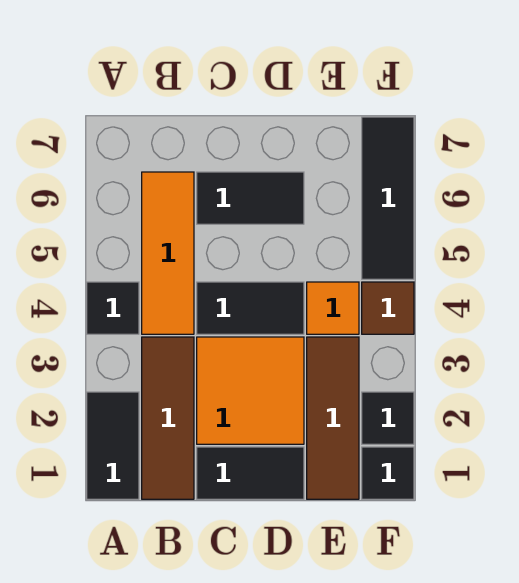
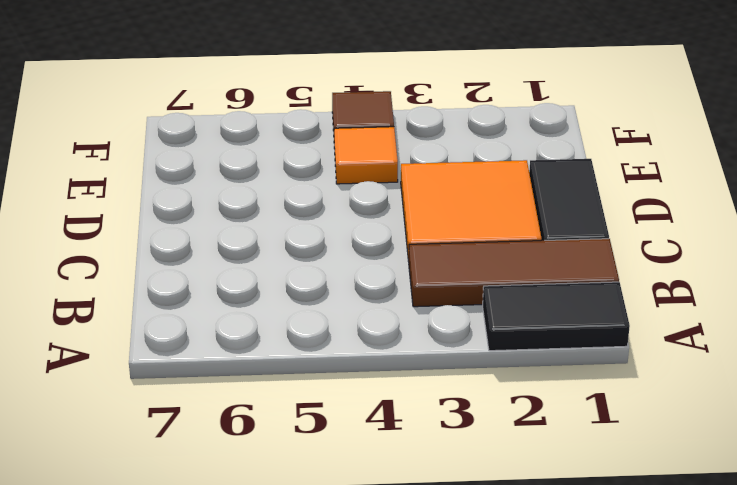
none -> black tile A4 level 1
none -> orange tile B4:B6 level 1
none -> black tile C4:D4 level 1

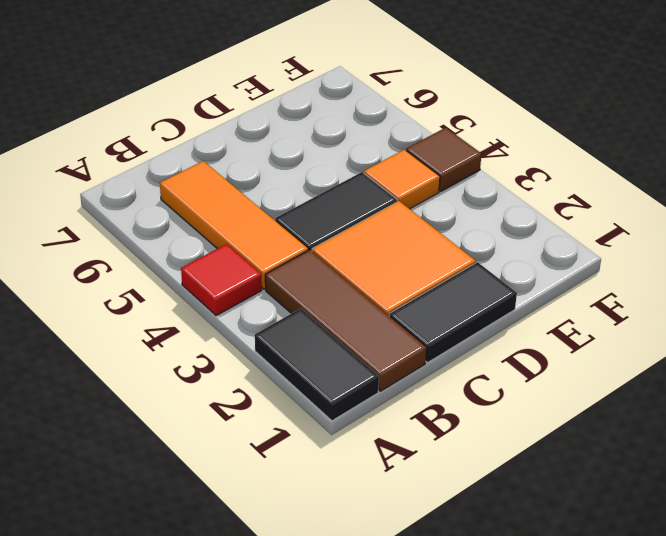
red tile A4 level 1 -> black tile A4 level 1
none -> black tile C6:D6 level 1
none -> brown tile E1:E3 level 1
none -> black tile F1 level 1

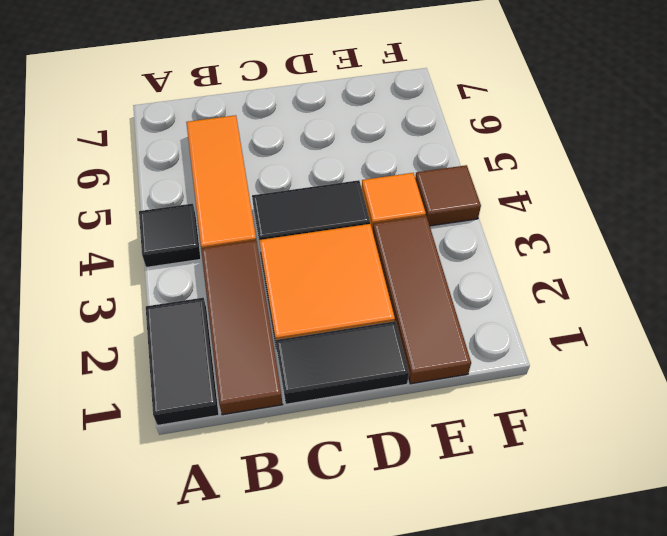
none -> black tile C6:D6 level 1
none -> black tile F1 level 1
none -> black tile F2 level 1

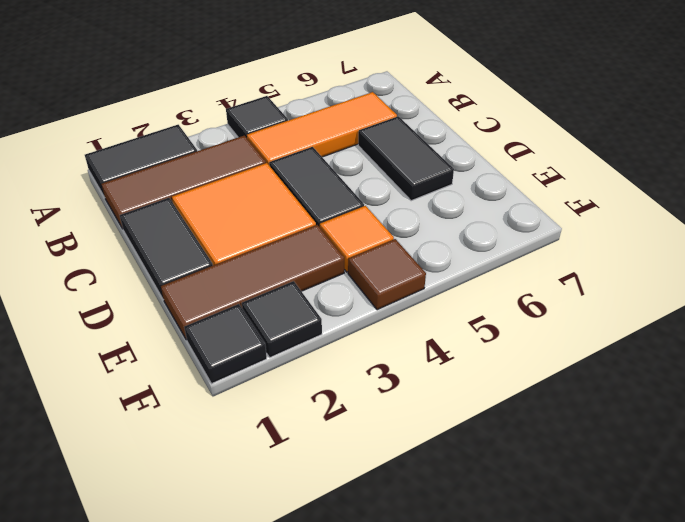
none -> black tile F5:F7 level 1

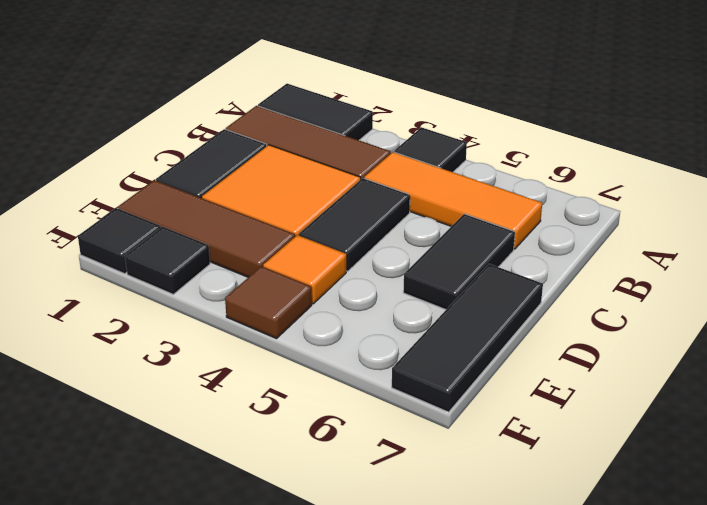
black tile D7:F7 level 1 -> black tile F5:F7 level 1

